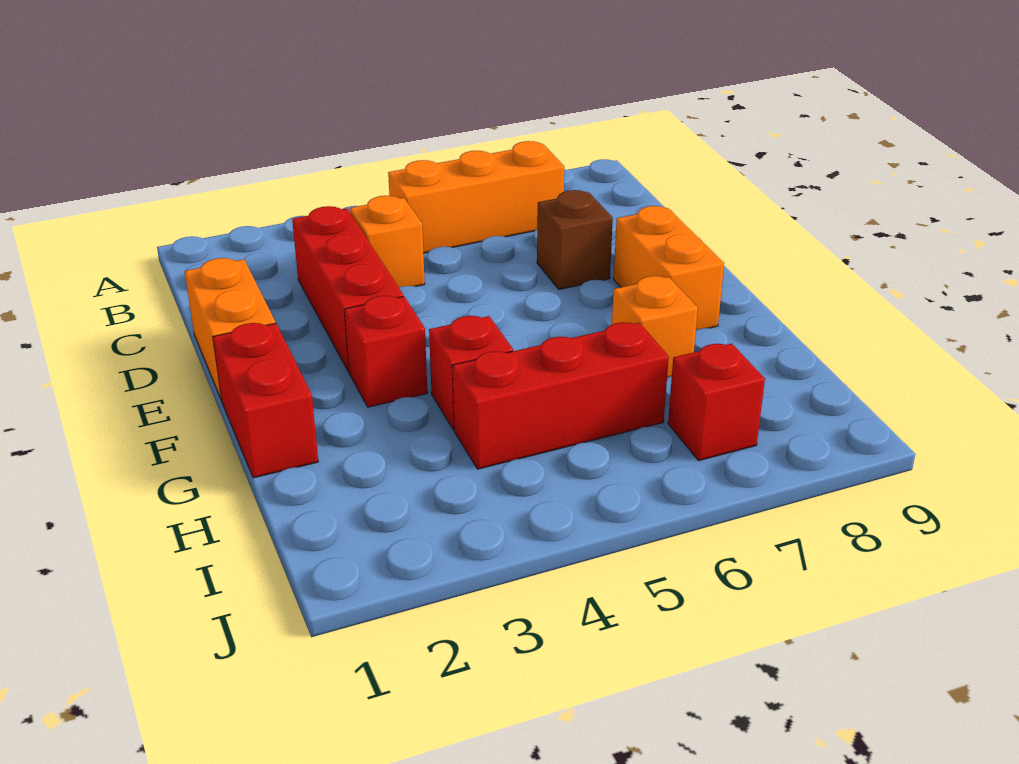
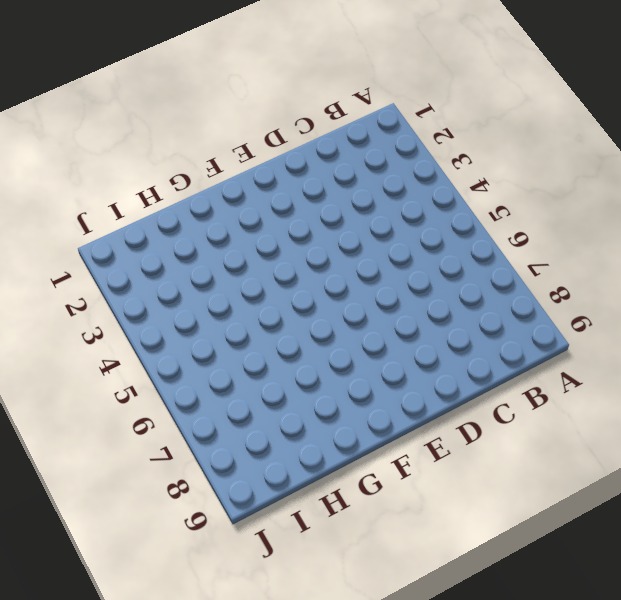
none -> orange brick B5:B7 level 1
none -> red brick C3:E3 level 1
none -> orange brick C4 level 1

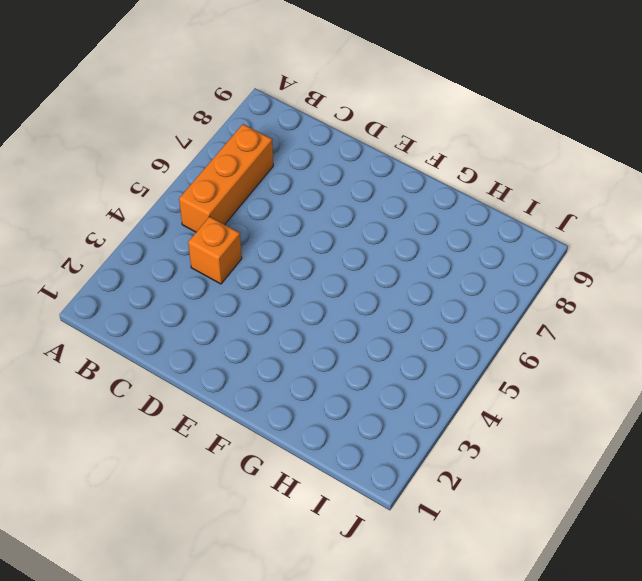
none -> red brick C3:E3 level 1
none -> orange brick D1:E1 level 1
none -> brown brick D7 level 1

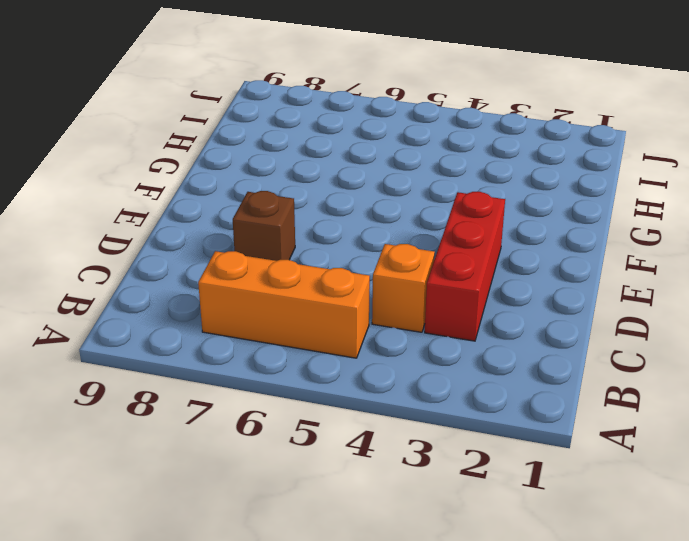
none -> orange brick D1:E1 level 1
none -> orange brick E8:F8 level 1
none -> red brick F1:G1 level 1

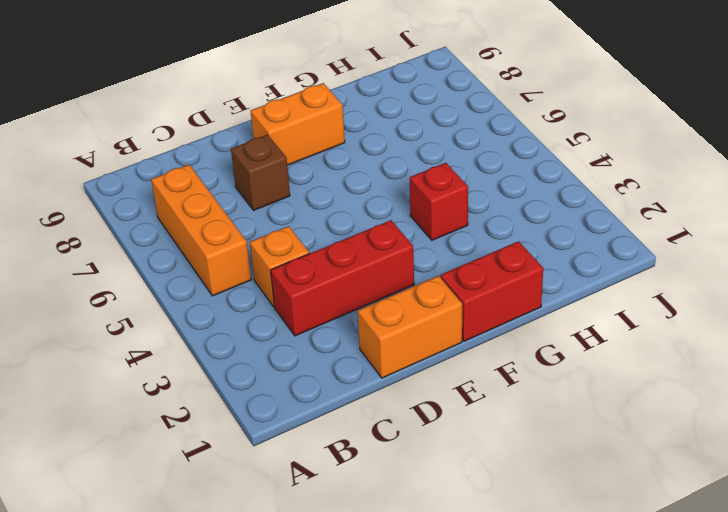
none -> red brick F3 level 1
none -> orange brick G7 level 1
none -> red brick H4:H6 level 1

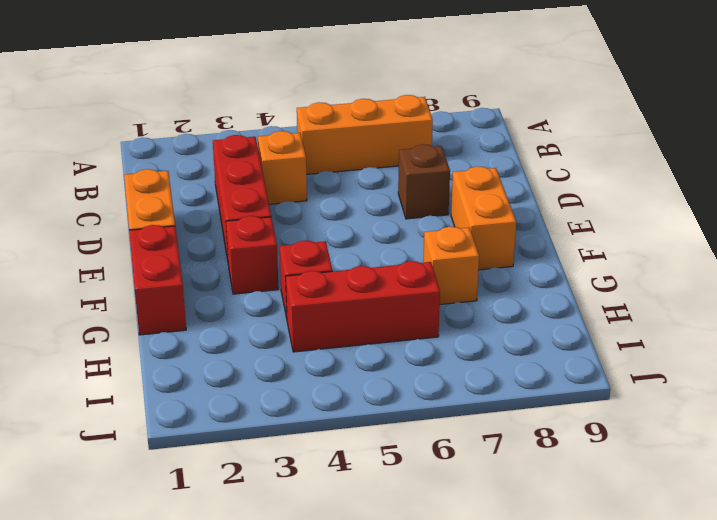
none -> red brick I7 level 1

